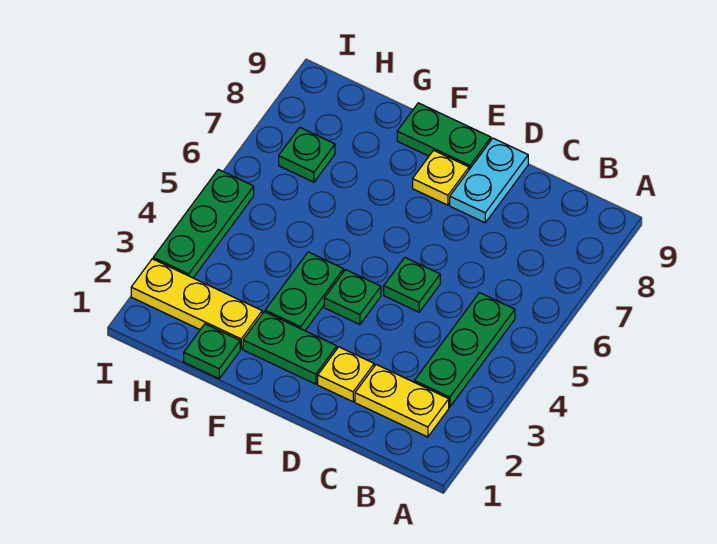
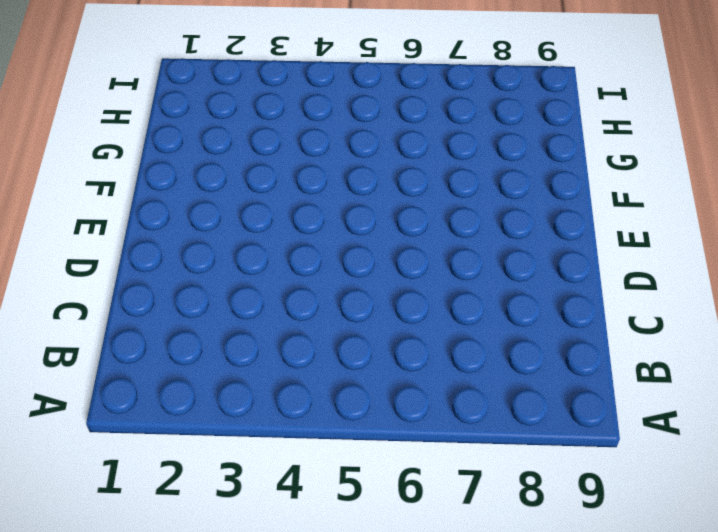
none -> yellow plate B2:C2 level 1
none -> green plate B3:B5 level 1
none -> yellow plate D2 level 1

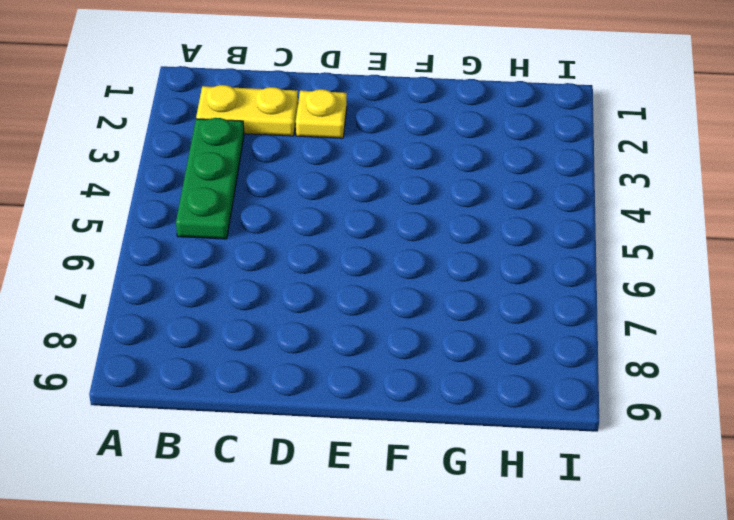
none -> green plate D5 level 1
none -> cyan plate D8:D9 level 1
none -> green plate E2:F2 level 1

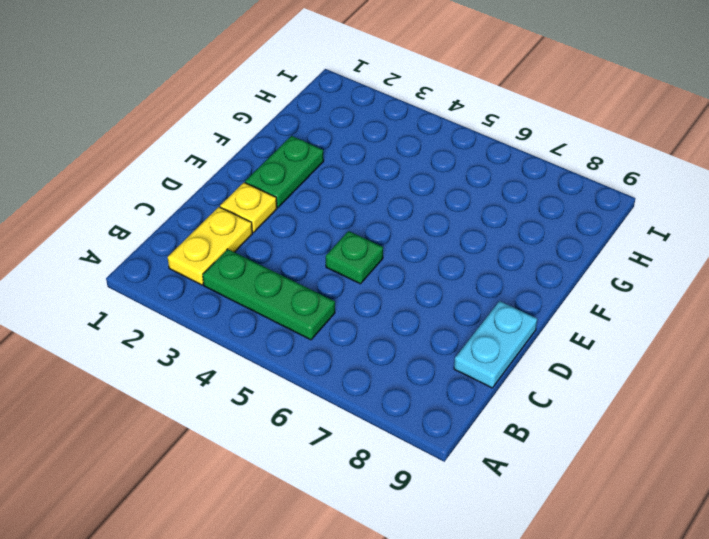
cyan plate C9:D9 level 1 -> cyan plate D8:D9 level 1
none -> green plate E4 level 1
none -> yellow plate E8 level 1
none -> green plate E9:F9 level 1

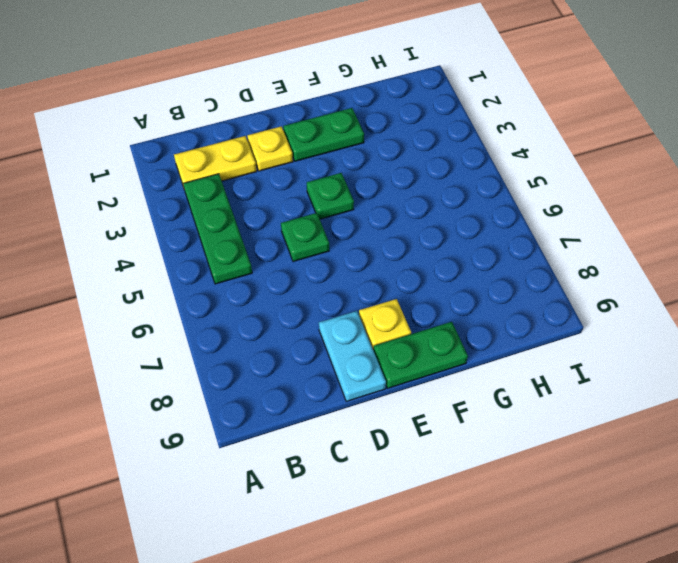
none -> green plate F3:F4 level 1
none -> green plate G1 level 1
none -> yellow plate G2:I2 level 1

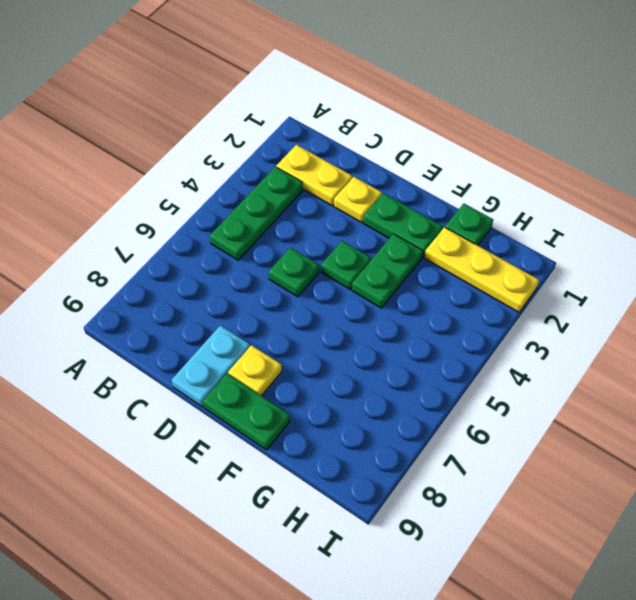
none -> green plate H7 level 1
none -> green plate I3:I5 level 1

